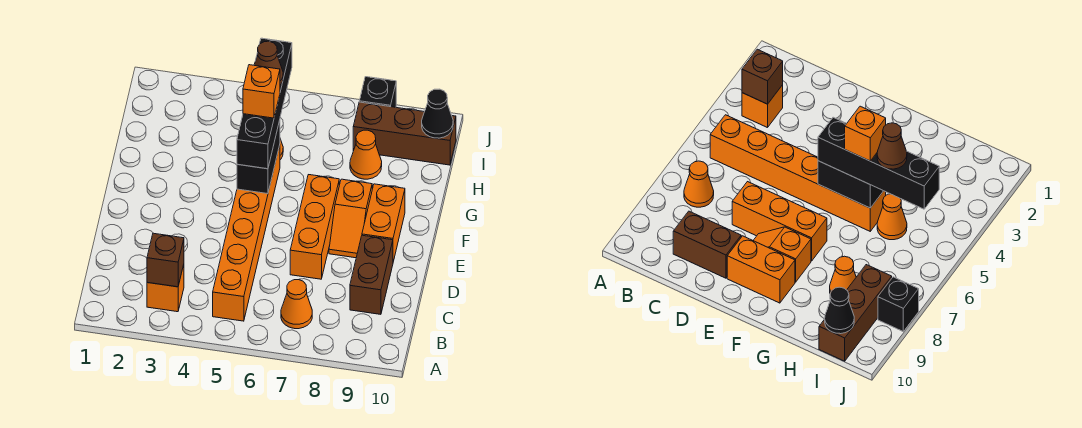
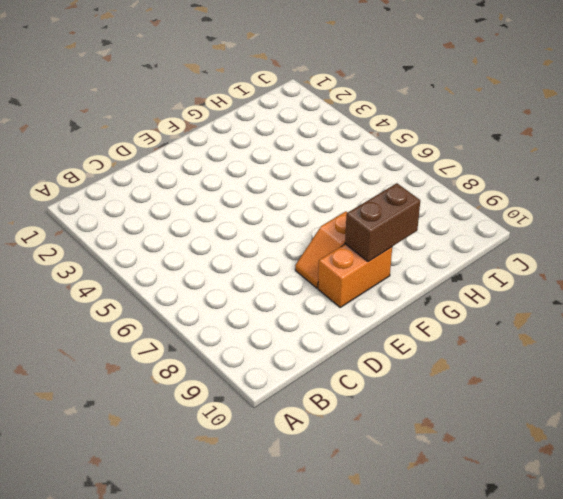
brown brick F9:G9 level 2 -> brown brick C9:D9 level 1
none -> orange brick B3 level 1
none -> orange brick B5:G5 level 1
none -> orange cone B7 level 1

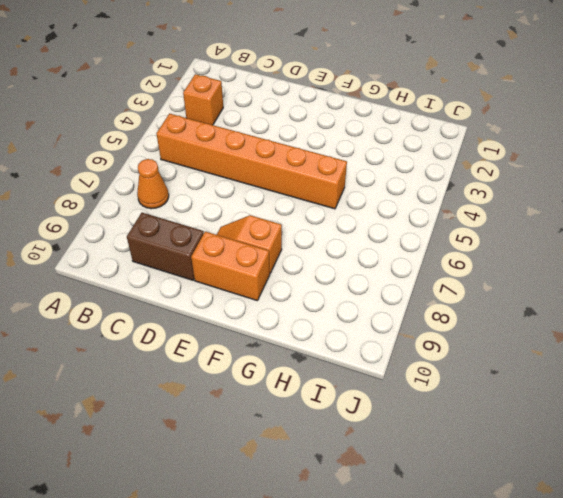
none -> orange brick D7:F7 level 1
none -> orange cone H5 level 1
none -> orange cone H8 level 1

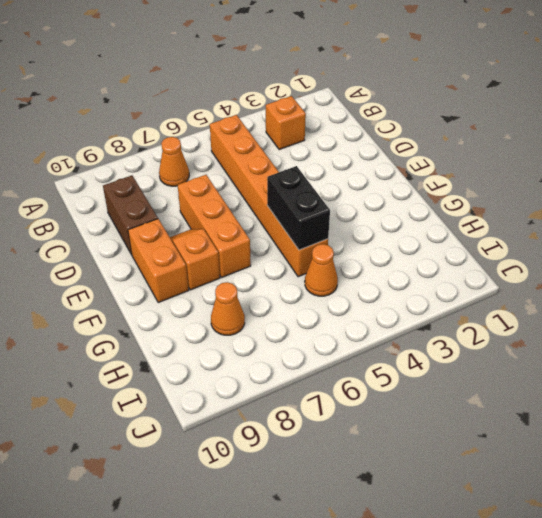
none -> brown brick I8:I10 level 1
none -> black brick J8 level 1
none -> brown brick B3 level 2

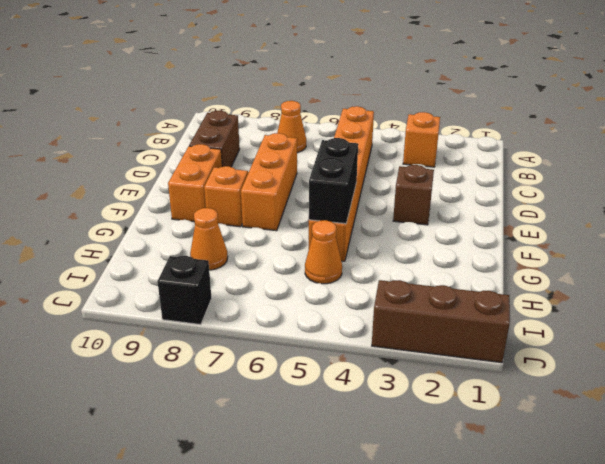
brown brick E3 level 1 -> brown brick B3 level 2
brown brick J1:J3 level 1 -> brown brick I8:I10 level 1
none -> black cone I10 level 2
none -> black brick F5:I5 level 3
none -> orange brick G5 level 4

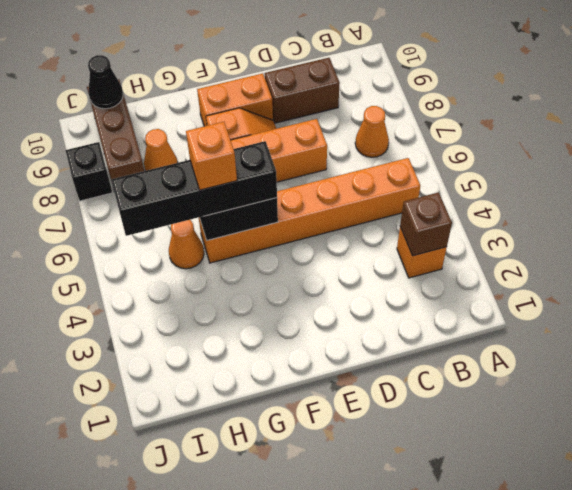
none -> brown cone H5 level 4

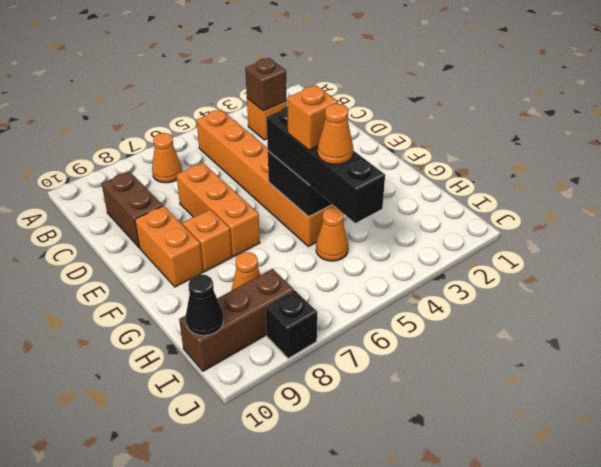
orange cone H5 level 4 -> brown cone H5 level 4

